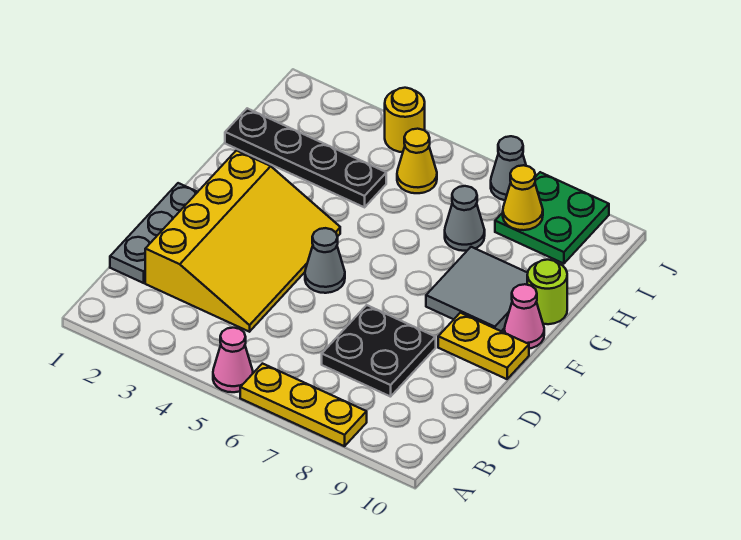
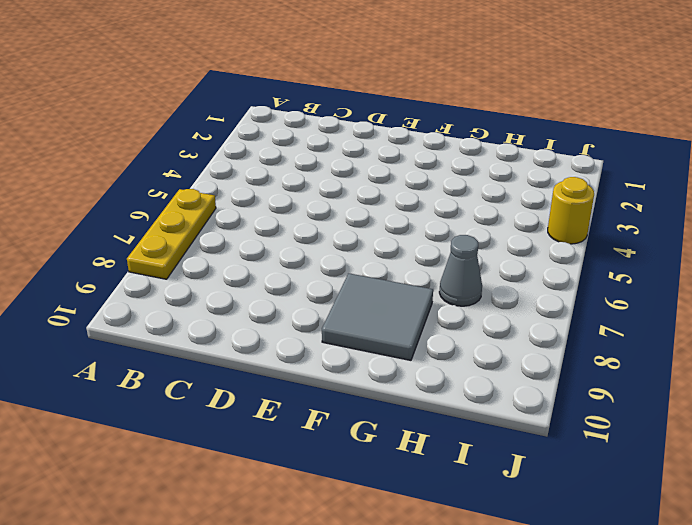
none -> pink cone A5 level 1
none -> grey plate C1:E1 level 1
none -> yellow slope C2:F4 level 1 top 2

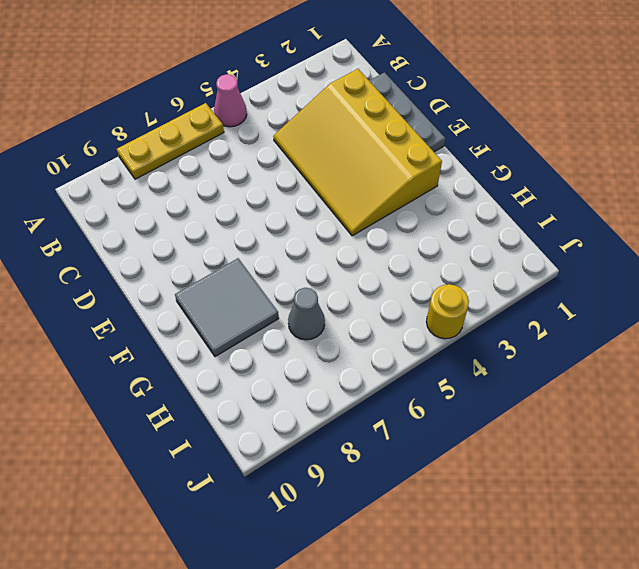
none -> black plate C7:D8 level 1
none -> grey cone E5 level 1
none -> yellow plate E9:E10 level 1

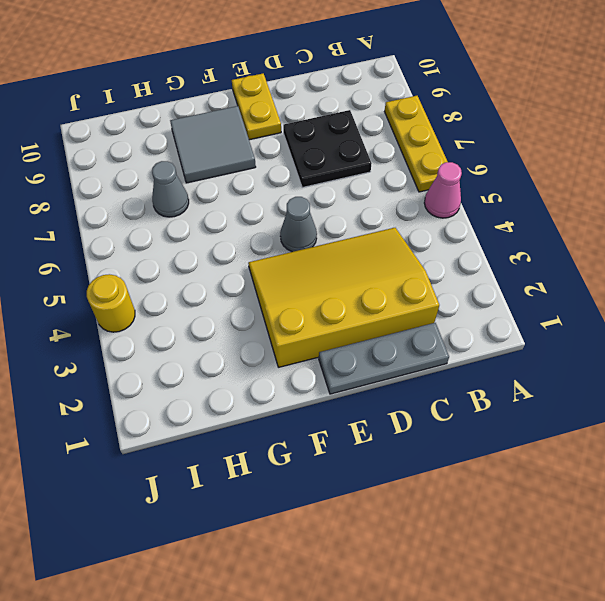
none -> pink cone F10 level 1
none -> lime round brick G10 level 1
none -> black plate H1:H4 level 1

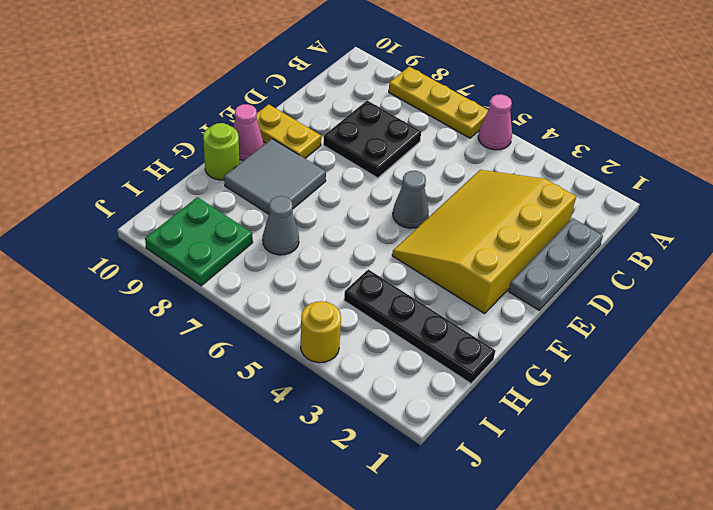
none -> yellow cone I5 level 1
none -> grey cone J7 level 1
none -> yellow cone I8 level 2

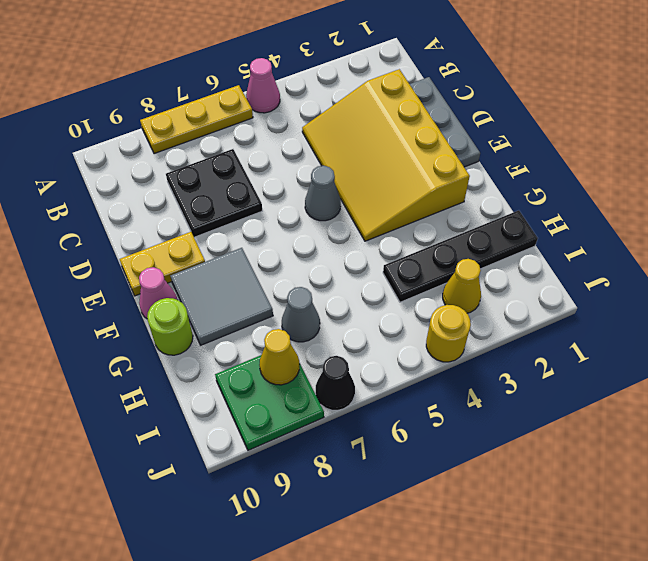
yellow cone I3 level 1 -> yellow cone I5 level 1
black cone J7 level 1 -> grey cone J7 level 1

